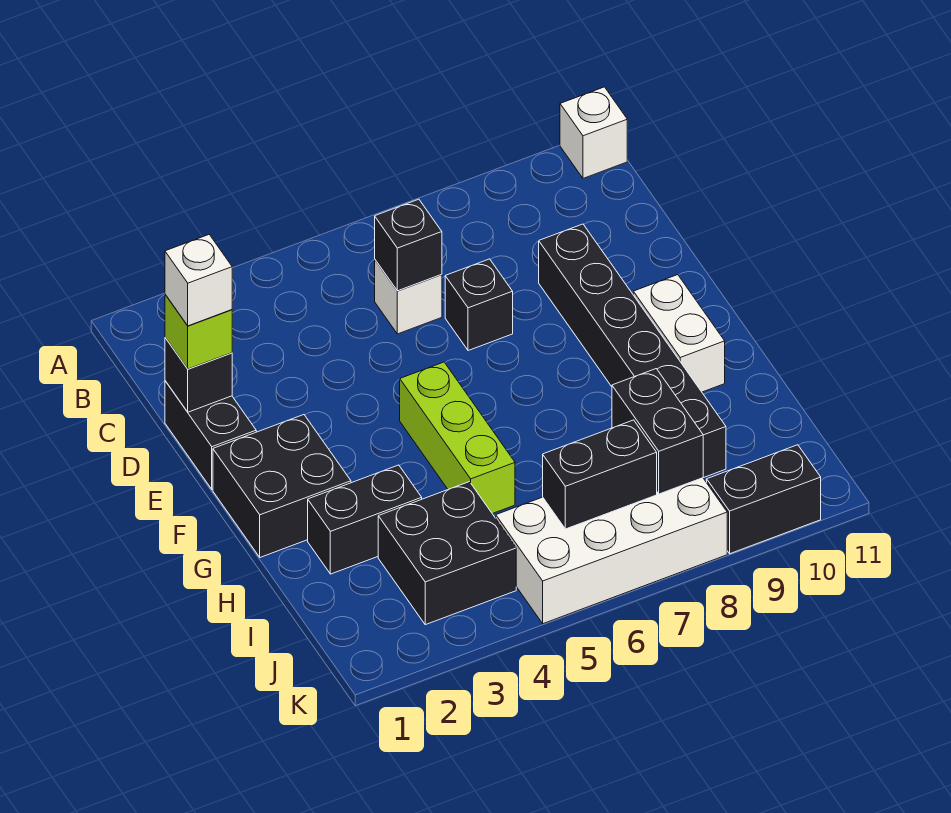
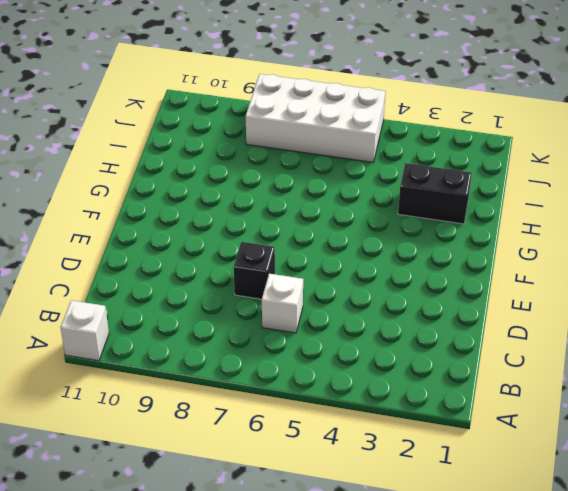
none -> black brick D1:E1 level 1
none -> black brick D9:I9 level 1
none -> black brick F1:G2 level 1

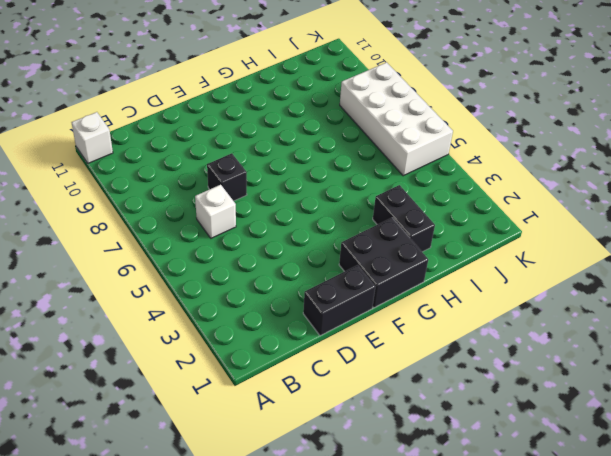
none -> black brick D9:I9 level 1
none -> lime brick F5:H5 level 1
none -> white brick F10:G10 level 1

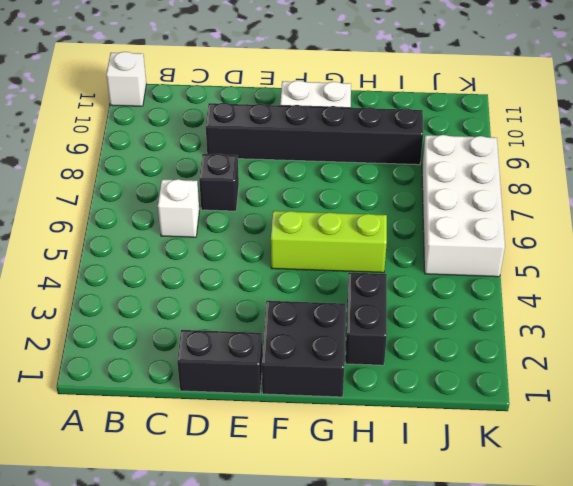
none -> black brick I3:J4 level 1
none -> black brick K9:K10 level 1
none -> black brick C6 level 2

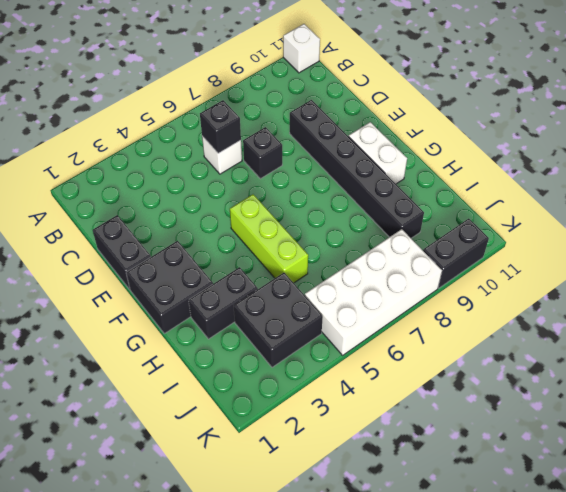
none -> black brick D1 level 2
none -> black brick I8:J8 level 2
none -> black brick J6:J7 level 2

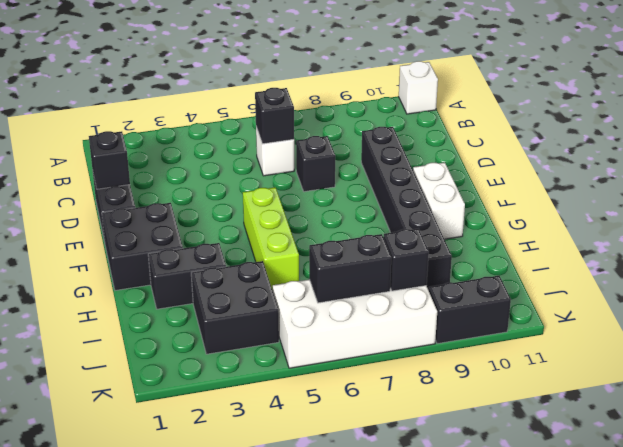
black brick J8 level 2 -> black brick I8:J8 level 2
none -> lime brick D1 level 3
none -> white brick D1 level 4

